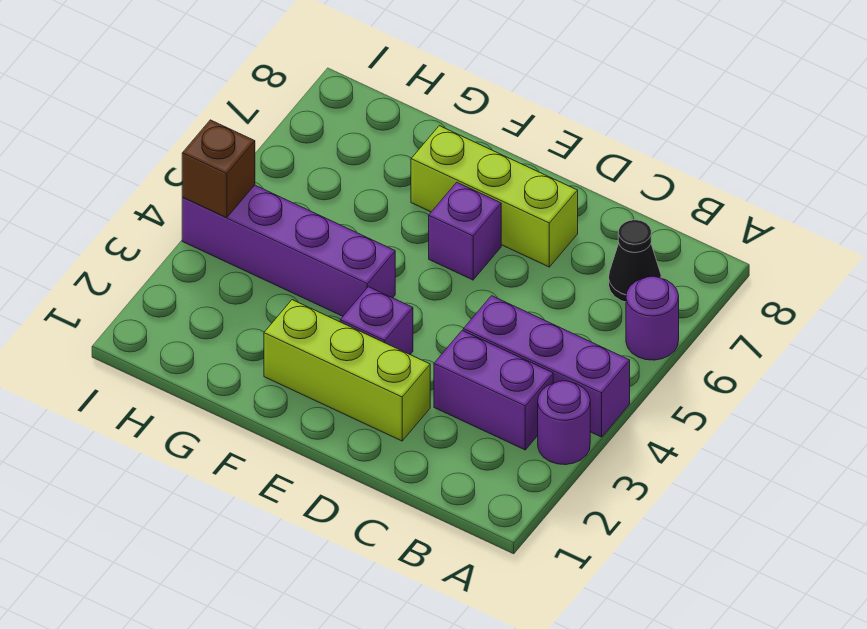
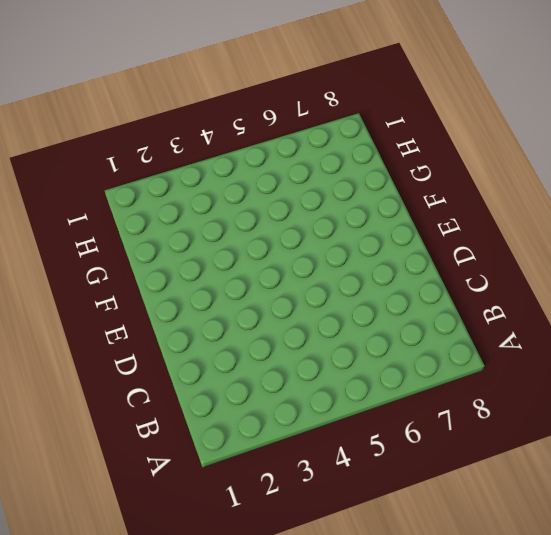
none -> purple round brick A3 level 1
none -> purple brick A4:C4 level 1

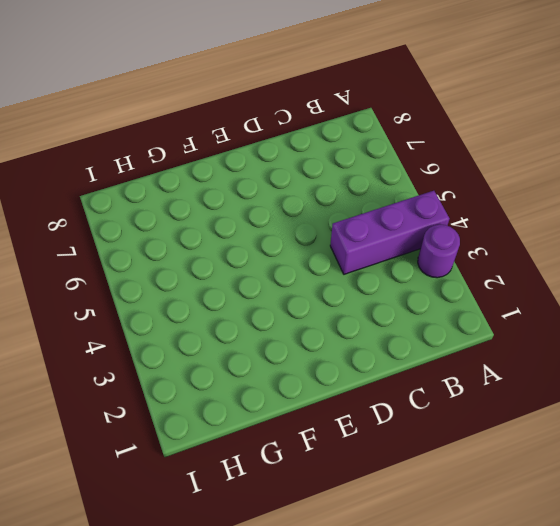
none -> purple round brick A6 level 1
none -> purple brick B3:C3 level 1

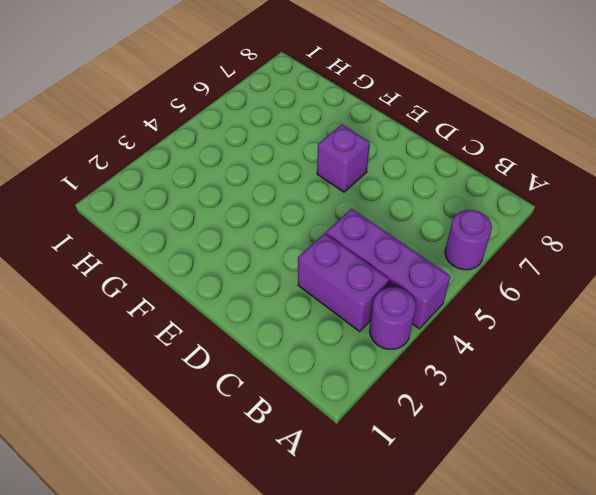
none -> black cone B7 level 1
none -> lime brick D2:F2 level 1

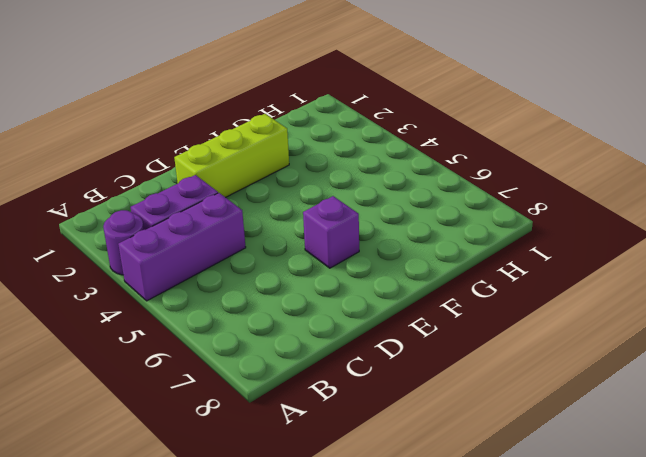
none -> purple round brick A6 level 1
none -> black cone B7 level 1

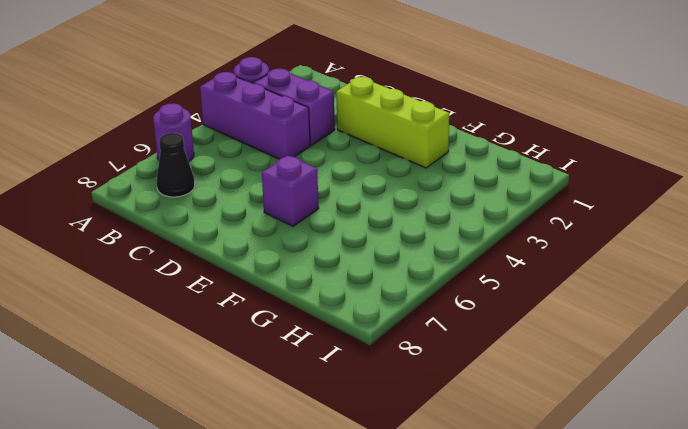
none -> lime brick D7:F7 level 1
none -> purple brick E3 level 1

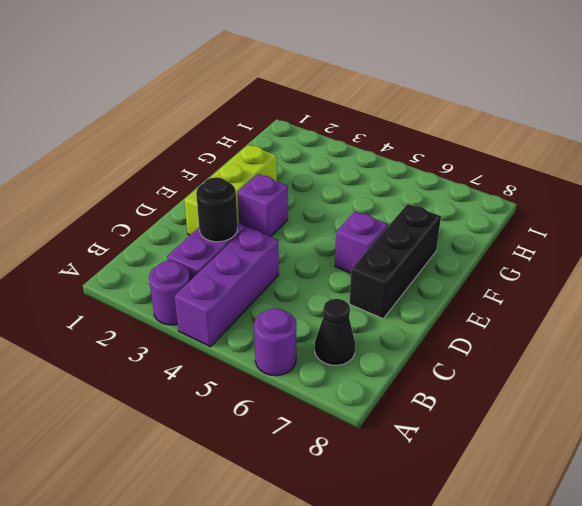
black round brick C3 level 2 -> none
black brick D7:F7 level 1 -> lime brick D7:F7 level 1
none -> purple brick F4:I4 level 1
none -> brown brick I4 level 2

